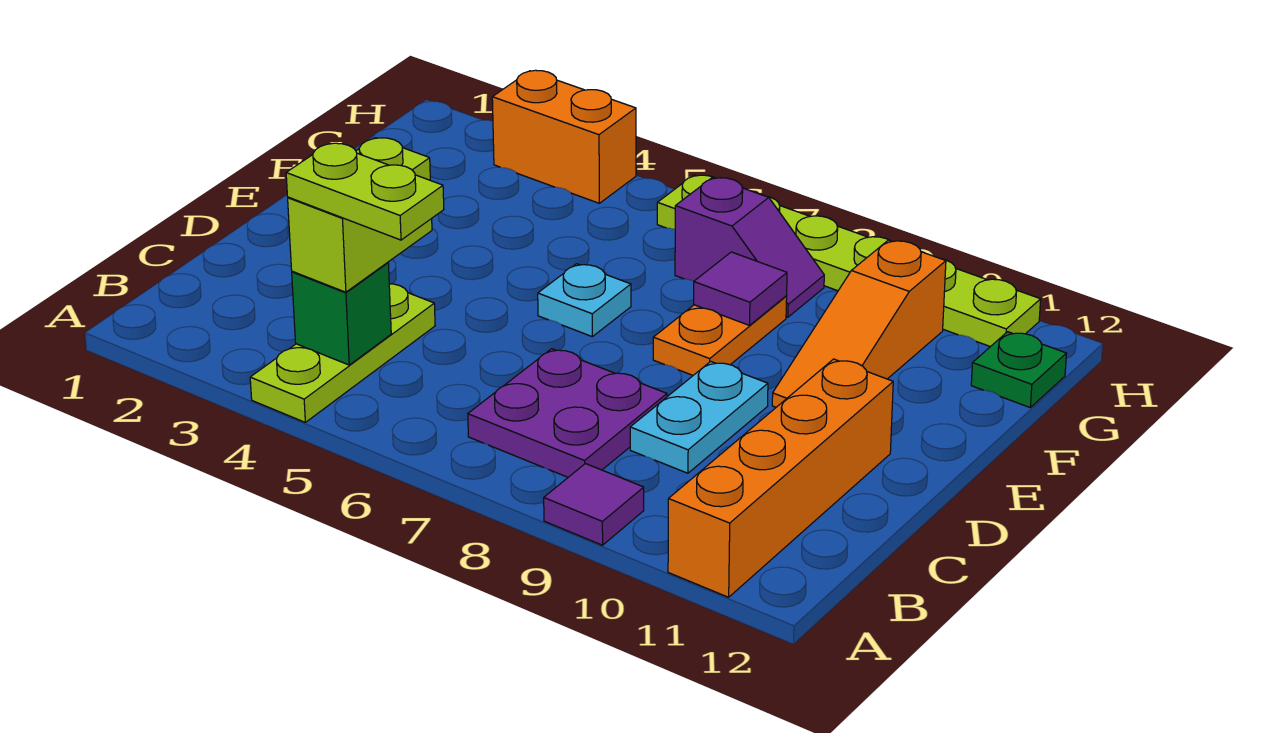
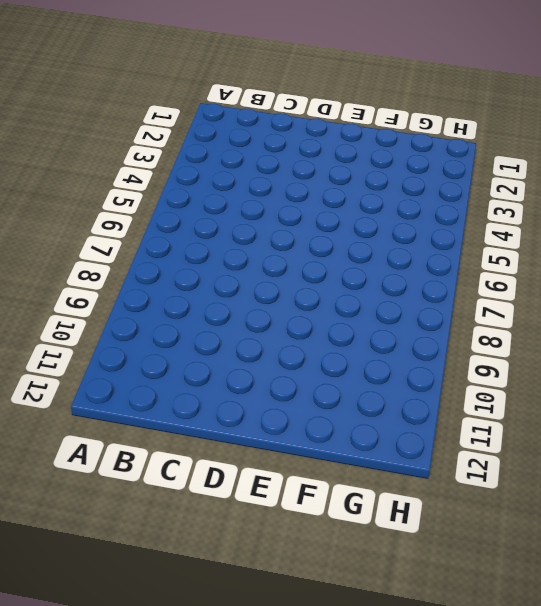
none -> lime plate A4:C4 level 1
none -> purple tile A9 level 1
none -> orange brick A11:D11 level 1

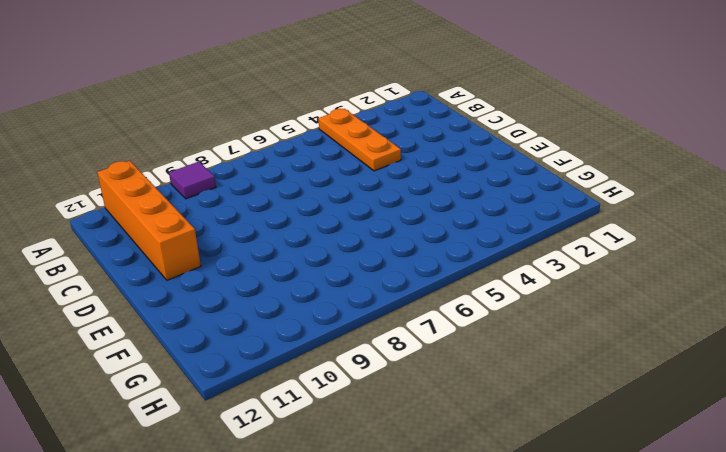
orange plate A4:C4 level 1 -> lime plate A4:C4 level 1
none -> purple plate B7:C8 level 1
none -> cyan plate C9:D9 level 1
none -> cyan plate E6 level 1

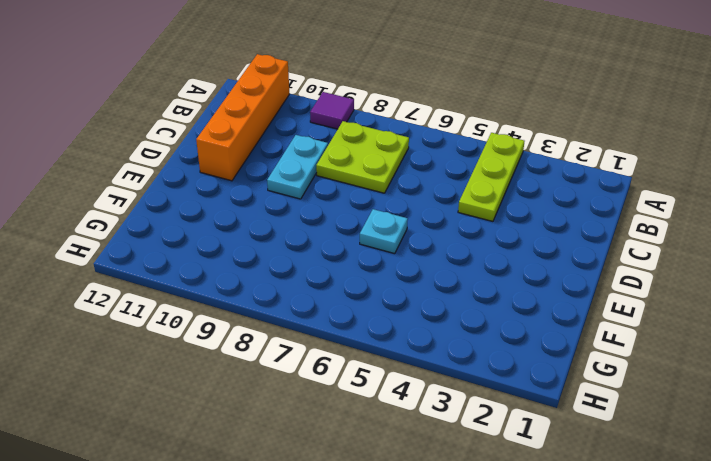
lime plate B7:C8 level 1 -> purple plate B7:C8 level 1
none -> orange plate E8:F8 level 1
none -> orange slope E10:G10 level 1 top G
none -> purple slope G7:G8 level 1 top 7

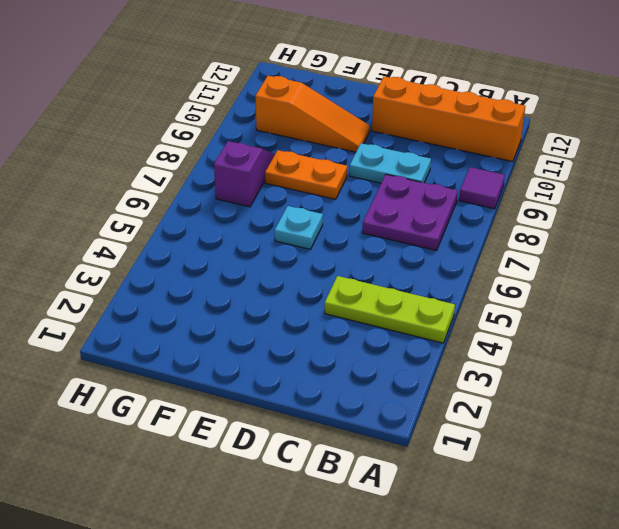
none -> green plate G12 level 1
none -> orange brick H3:H4 level 1
none -> lime plate H6:H11 level 1

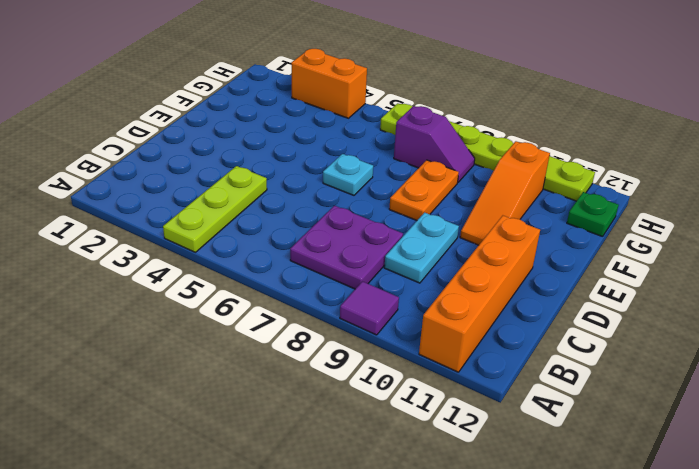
none -> green brick B4 level 2
none -> purple tile F8 level 2
none -> lime brick B4:C4 level 3

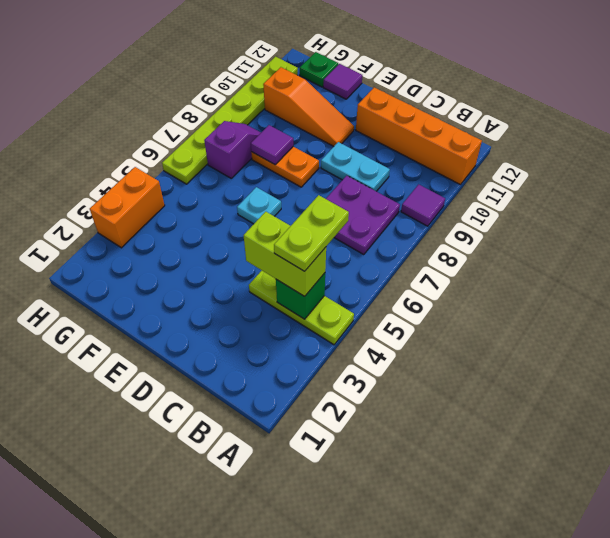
purple tile F12 level 1 -> none

